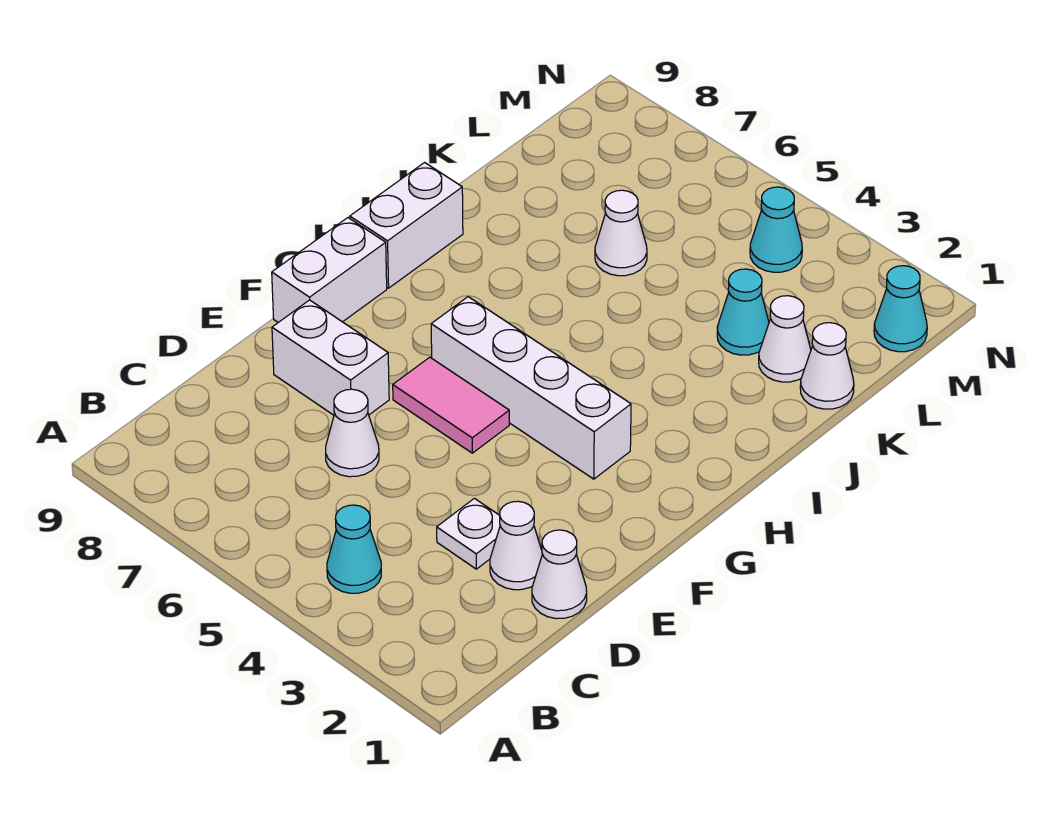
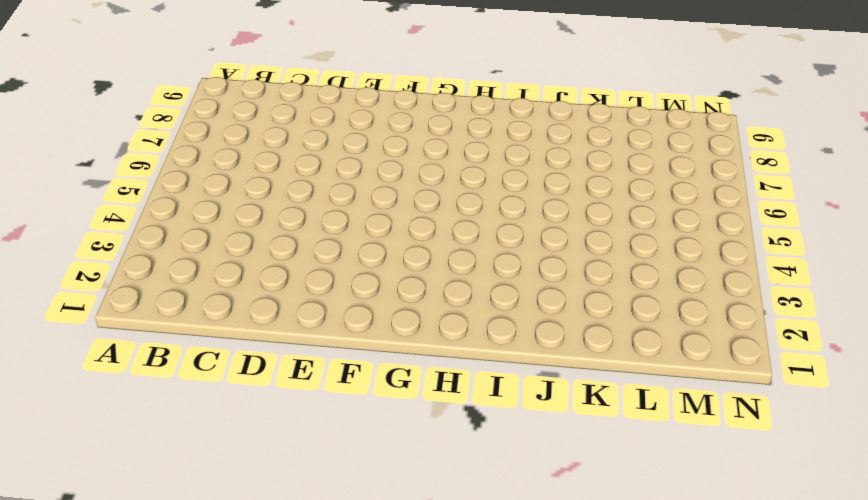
none -> cyan cone B4 level 1
none -> white cone D1 level 1
none -> white cone D2 level 1

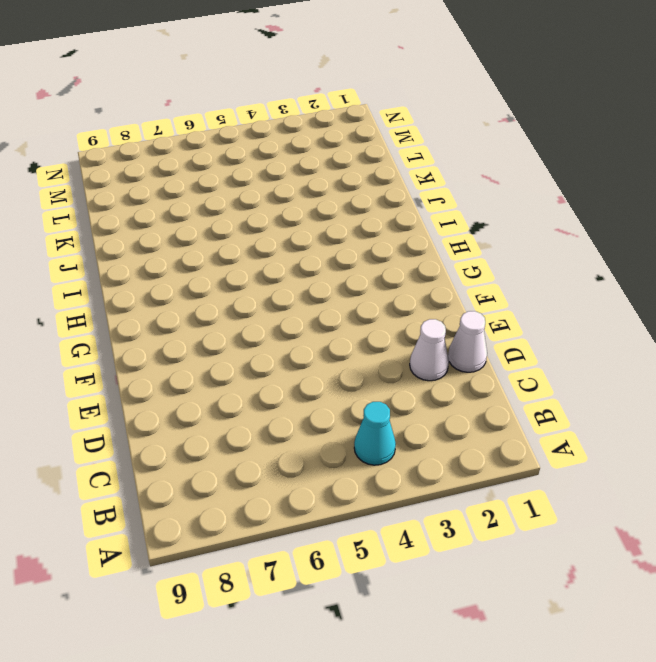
none -> white plate D3 level 1
none -> white cone D6 level 1
none -> white brick E7:E8 level 1

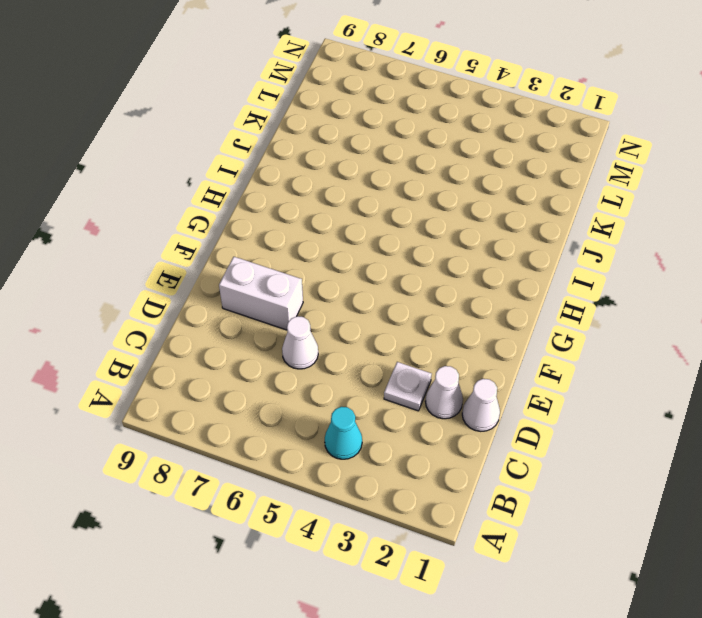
none -> pink tile F5:F6 level 1
none -> white brick F9:G9 level 1
none -> white brick G3:G6 level 1

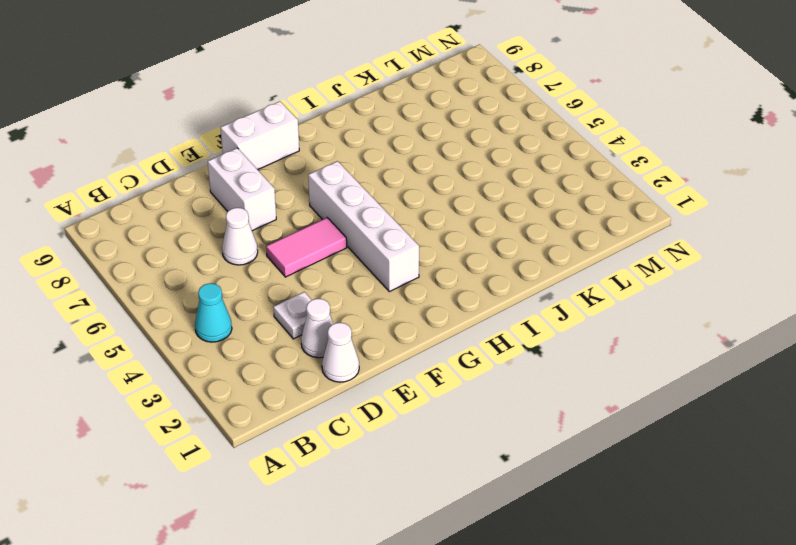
pink tile E5:F5 level 1 -> pink tile F5:F6 level 1
none -> white brick H9:I9 level 1
none -> white cone K1 level 1
none -> white cone K2 level 1

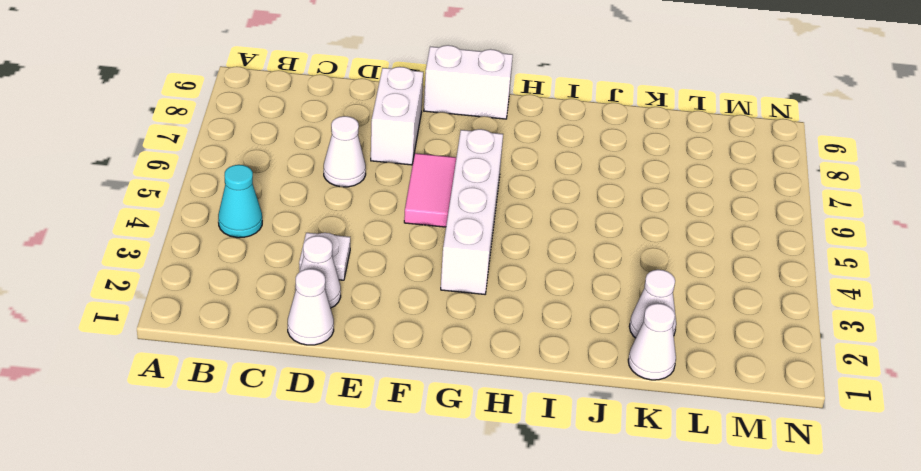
none -> white brick H9:I9 level 1
none -> cyan cone K3 level 1
none -> white cone K6 level 1

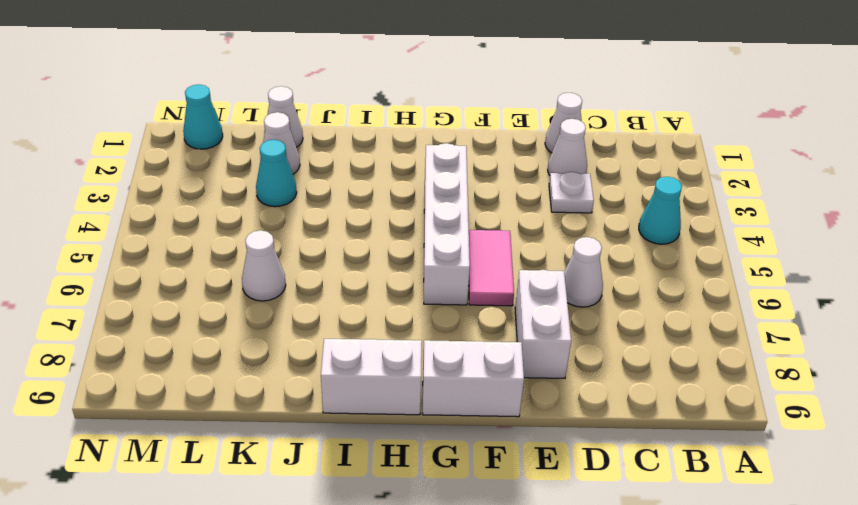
none -> cyan cone M4 level 1

